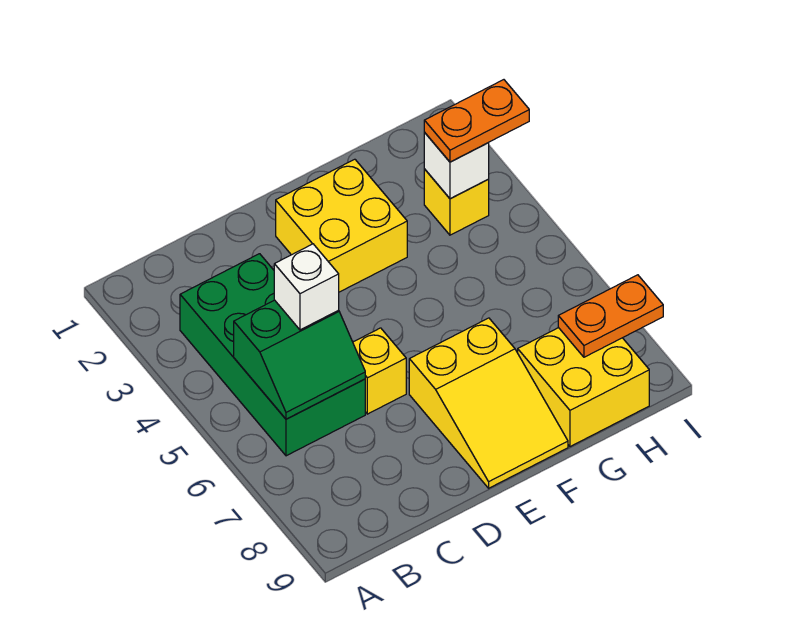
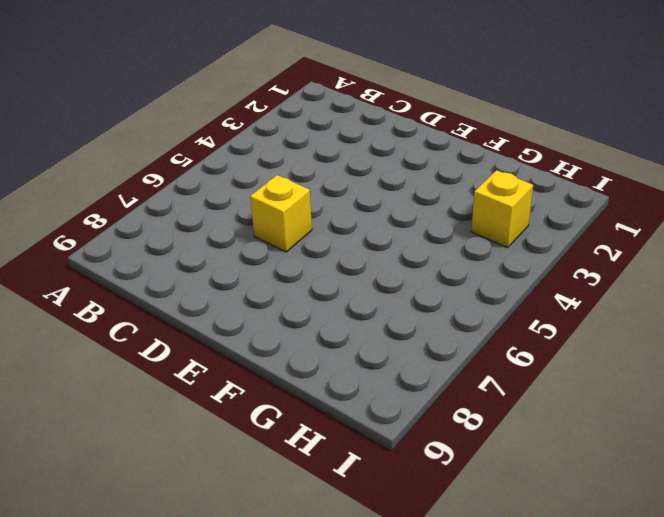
none -> green brick B3:C6 level 1
none -> yellow brick E2:F3 level 1

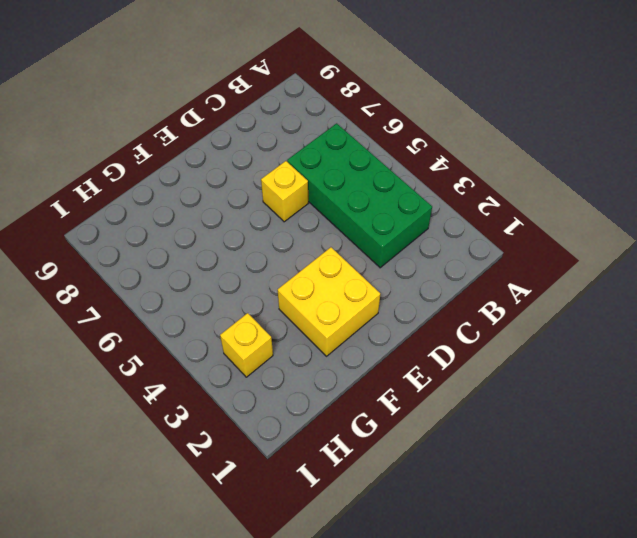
none -> yellow slope E7:F9 level 1 top 7
none -> yellow brick G8:H9 level 1

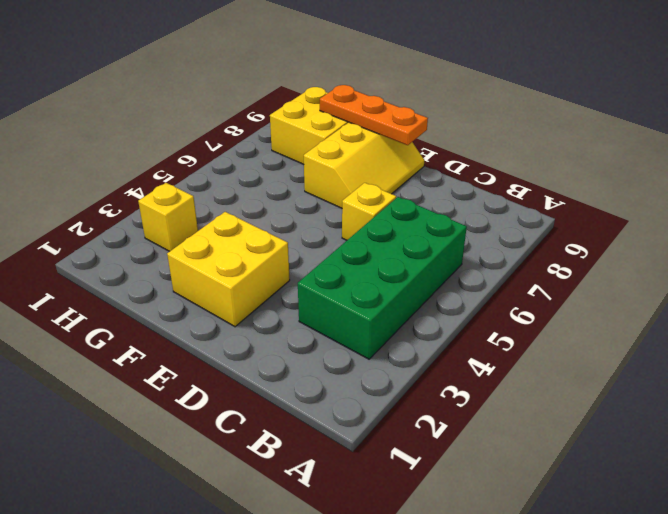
yellow slope E7:F9 level 1 top F -> yellow slope E7:F9 level 1 top 7
orange plate E9:G9 level 2 -> none
none -> green slope B5:C6 level 2 top 5
none -> white brick H3 level 2

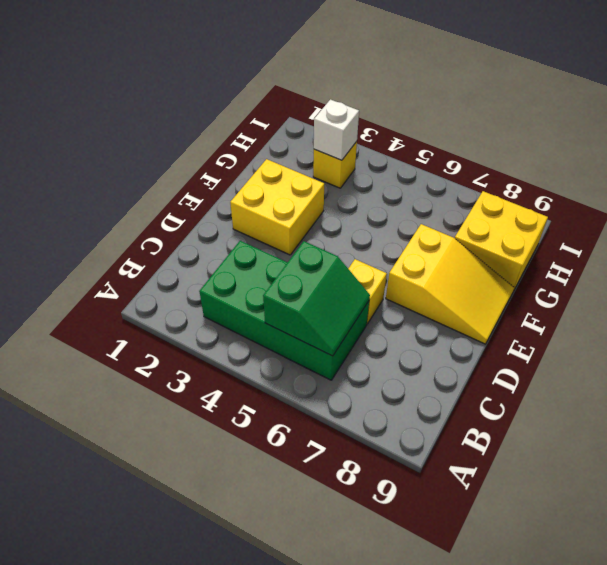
none -> orange plate H8:I8 level 2
none -> white brick C5 level 3

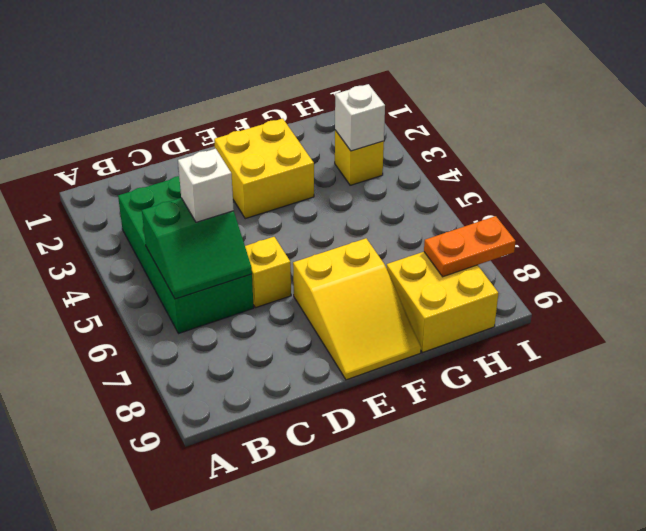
none -> orange plate H3:I3 level 3

